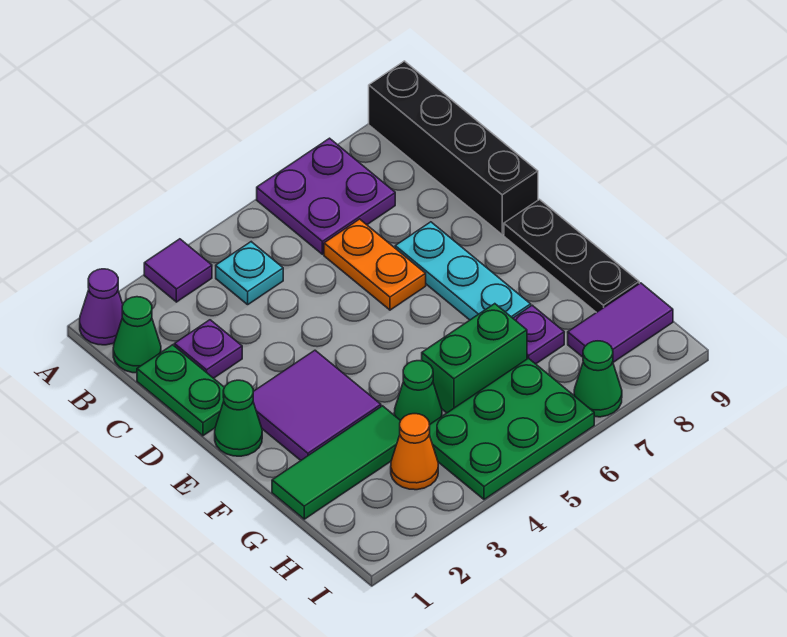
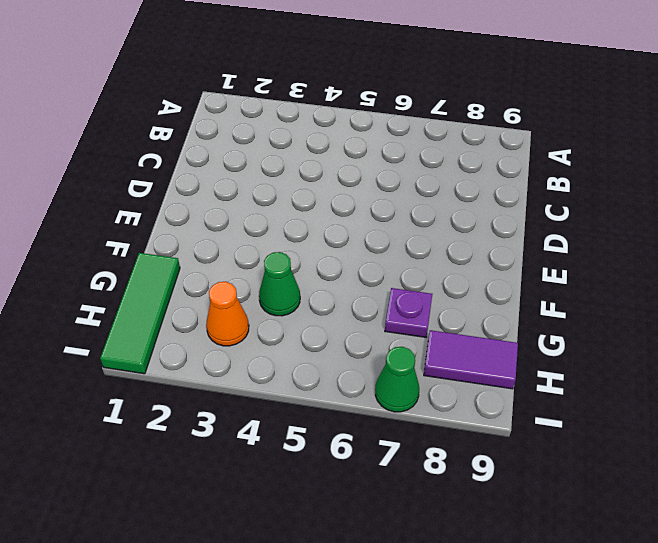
green tile G1:I1 level 1 -> green tile G1:G3 level 1
none -> purple cone A1 level 1
none -> purple tile A3 level 1
none -> purple plate A6:B7 level 1

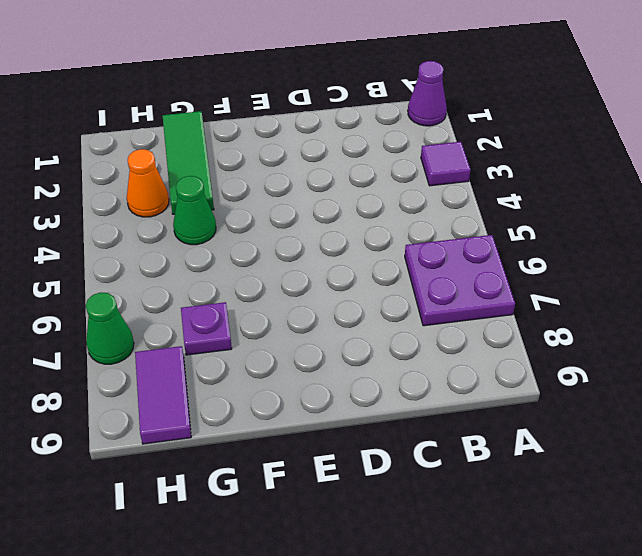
none -> black brick A9:D9 level 1
none -> green cone B1 level 1
none -> cyan plate B4 level 1

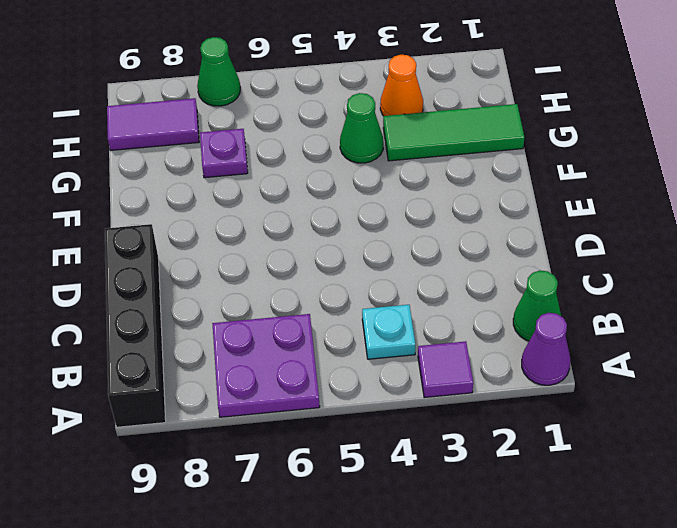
none -> green plate C1:D1 level 1
none -> purple plate C2 level 1
none -> orange plate C6:D6 level 1

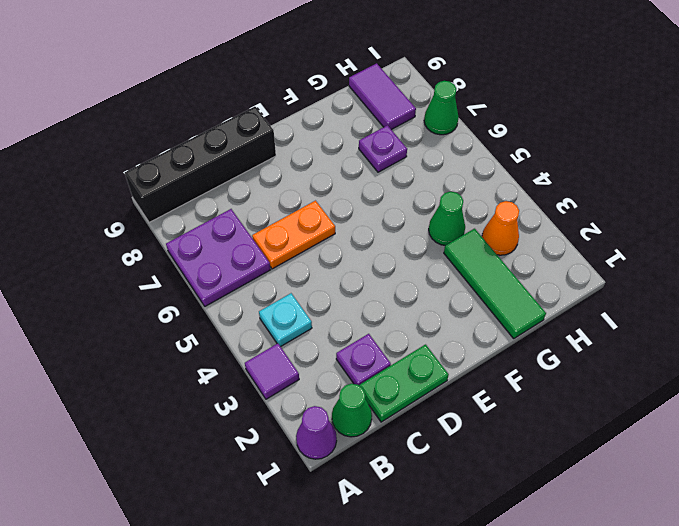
none -> cyan plate D7:F7 level 1
none -> green cone E1 level 1
none -> purple tile E2:F3 level 1

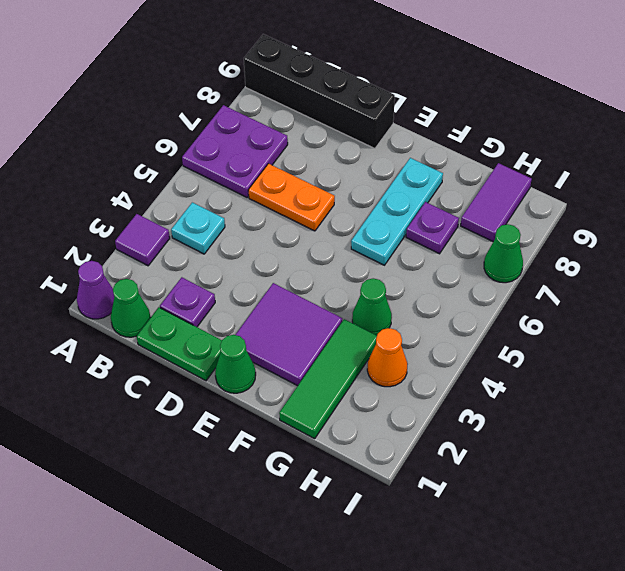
cyan plate F6:F8 level 1 -> cyan plate D7:F7 level 1
none -> black plate E9:G9 level 1
none -> green brick G5:G6 level 1
none -> green plate H4:I6 level 1

